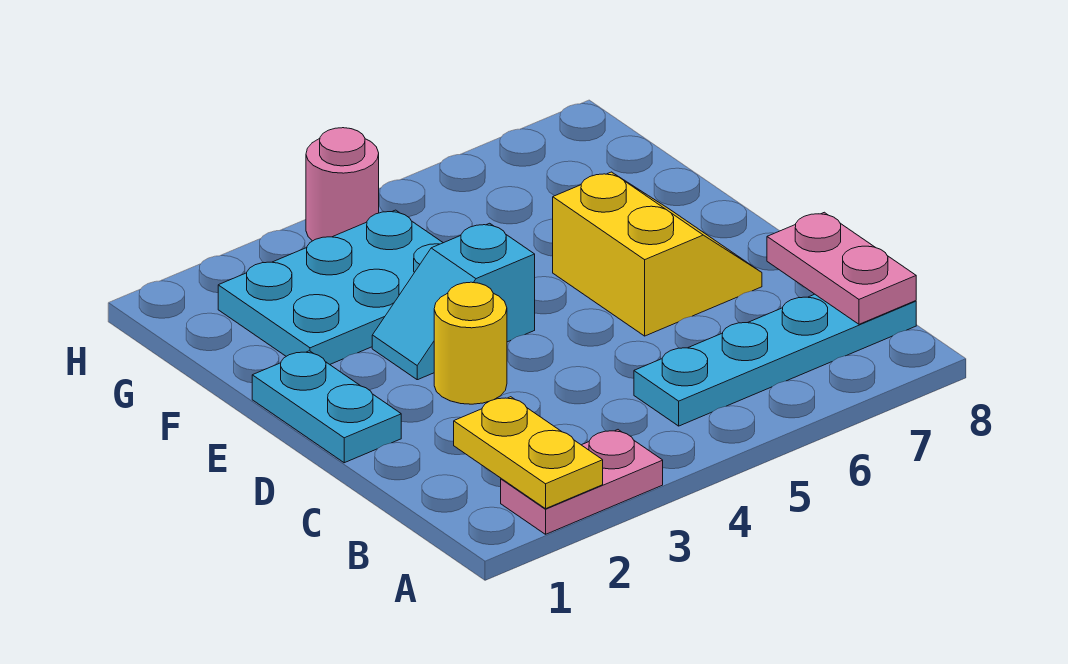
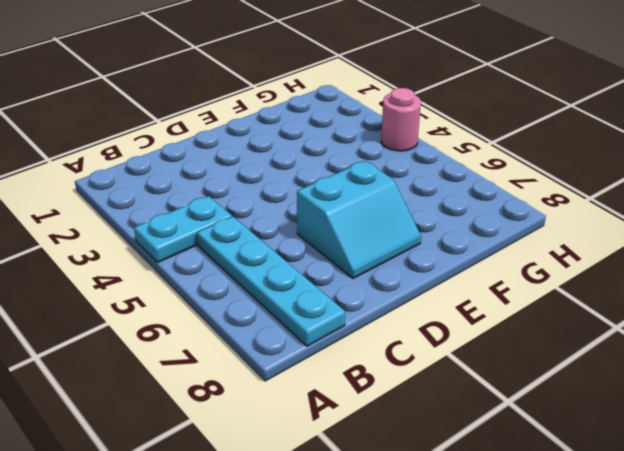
cyan plate A4:B4 level 1 -> cyan plate D1:E1 level 1
cyan slope D6:E7 level 1 top 6 -> yellow slope D6:E7 level 1 top 6
none -> pink plate A2:A3 level 1
none -> yellow round brick D3 level 1

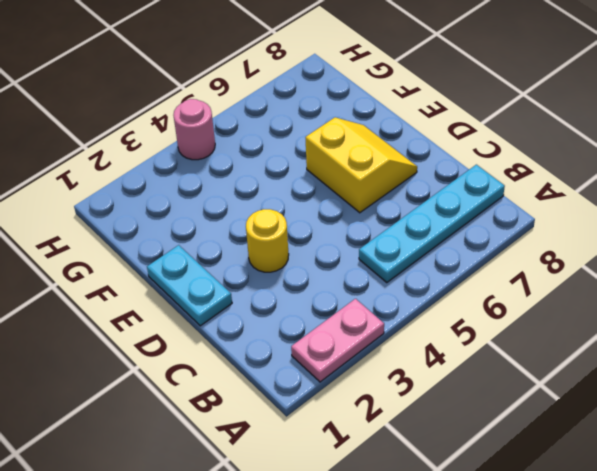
none -> cyan slope E3:E4 level 1 top 4
none -> cyan plate F2:G4 level 1

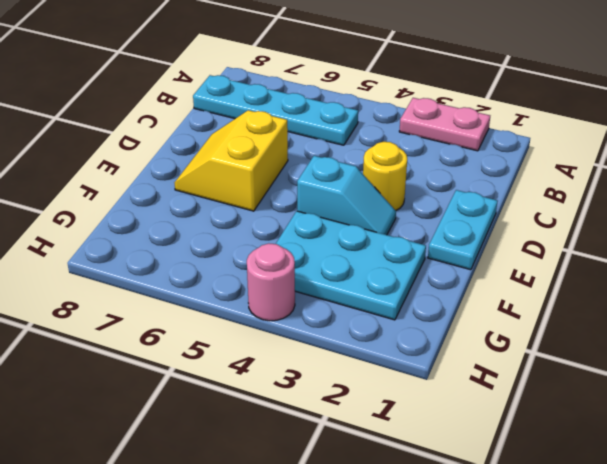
none -> yellow plate A2:B2 level 2
none -> pink plate B8:C8 level 2

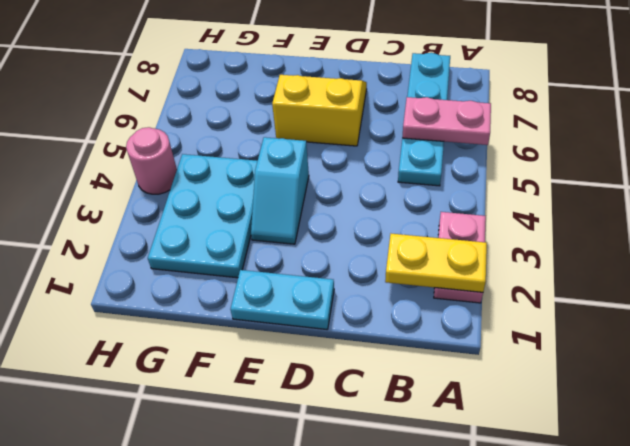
pink plate A6:B6 level 2 -> pink plate B8:C8 level 2
none -> yellow round brick D3 level 1

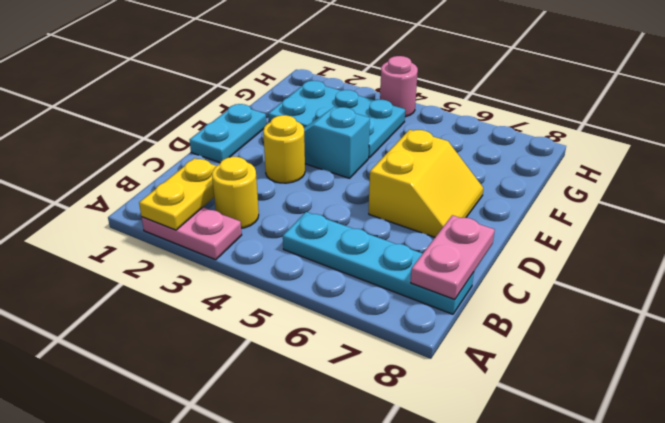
yellow round brick B3 level 1 -> none

